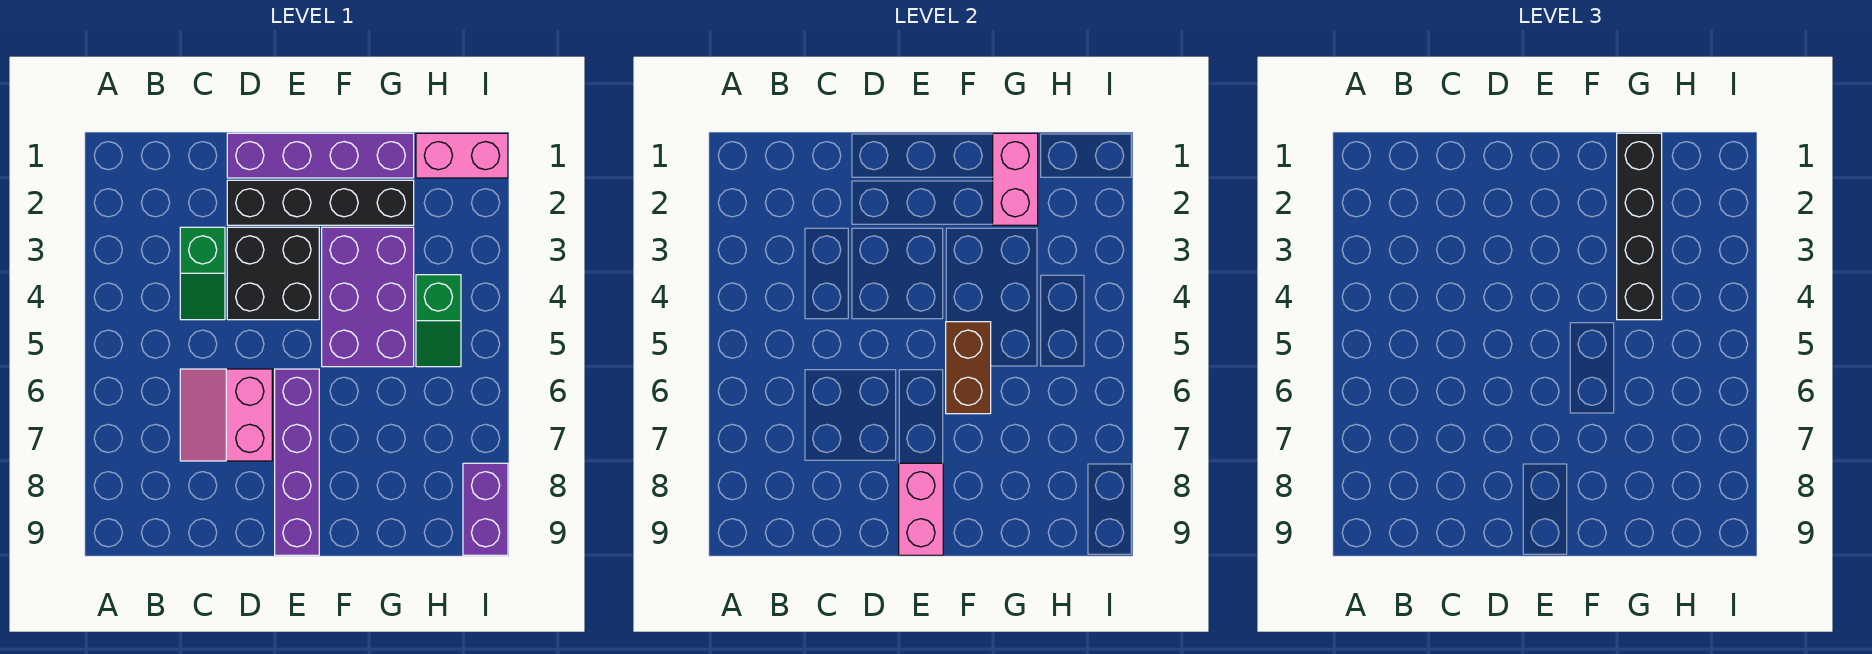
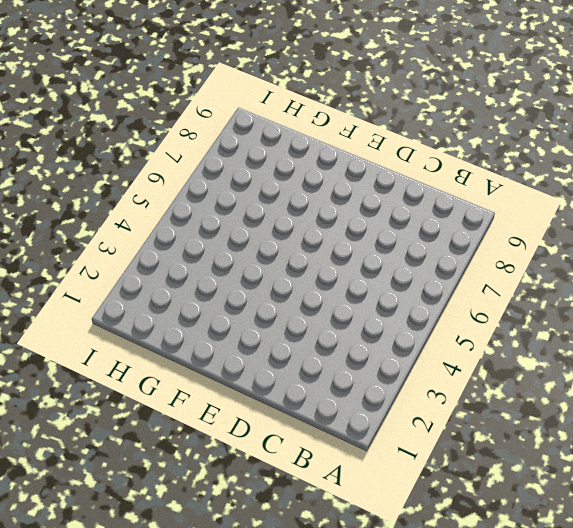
none -> green slope C3:C4 level 1 top 3
none -> pink slope C6:D7 level 1 top D
none -> purple brick D1:G1 level 1

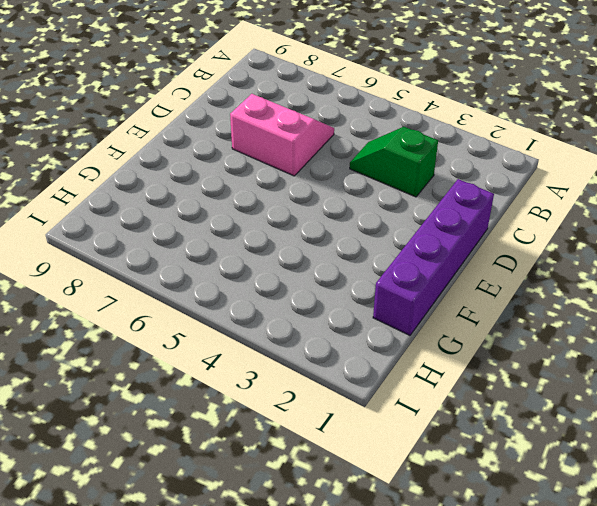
none -> black brick D2:G2 level 1
none -> black brick D3:E4 level 1
none -> purple brick E6:E9 level 1

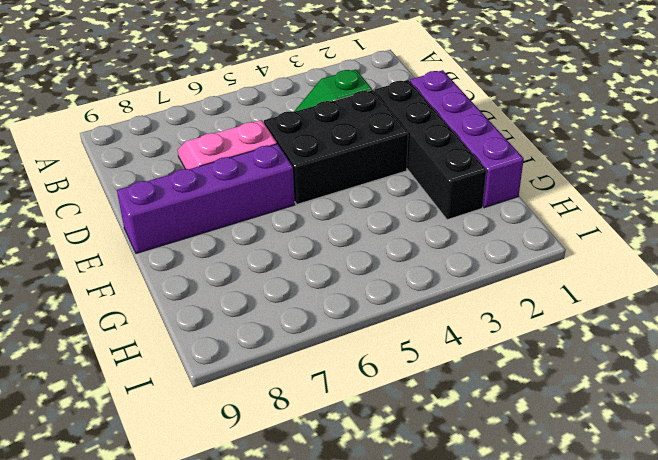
black brick D3:E5 level 1 -> black brick D3:E4 level 1
none -> purple brick F3:G5 level 1
none -> pink brick H1:I1 level 1
none -> green slope H4:H5 level 1 top 4

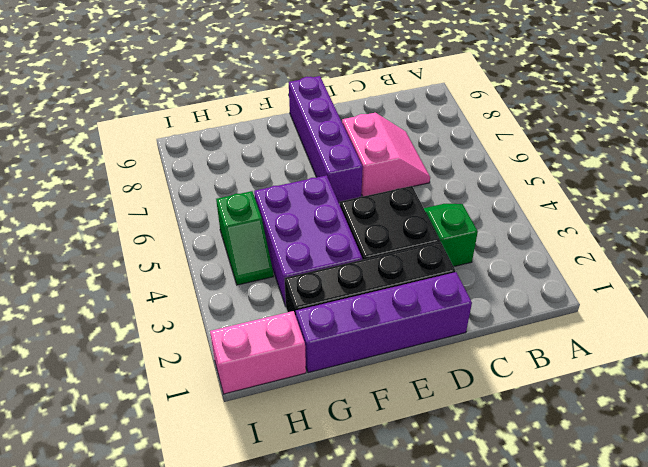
green slope H4:H5 level 1 top 5 -> green slope H4:H5 level 1 top 4
none -> purple brick I8:I9 level 1
none -> pink brick E8:E9 level 2
none -> brown brick F5:F6 level 2

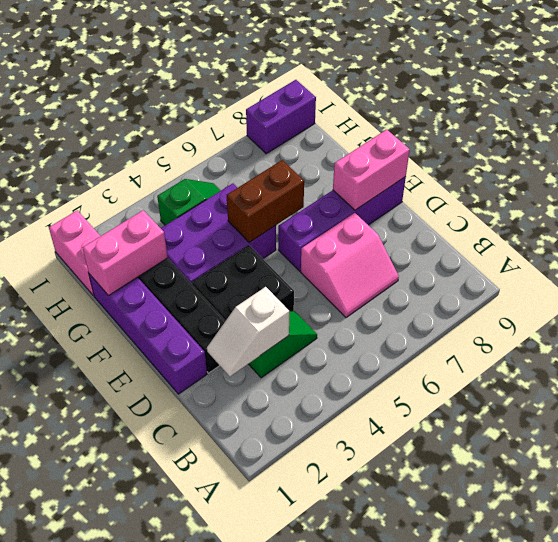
white slope C2:C3 level 2 top 3 -> none
none -> black brick G1:G4 level 3

